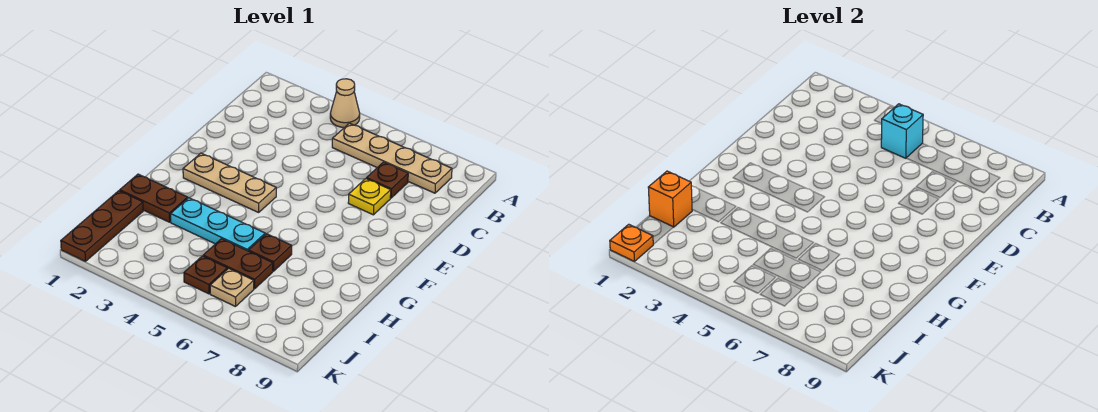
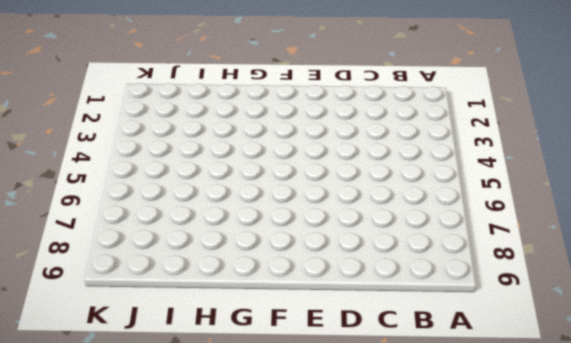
none -> tan cone A4 level 1
none -> tan plate B5:B8 level 1
none -> brown plate C7 level 1

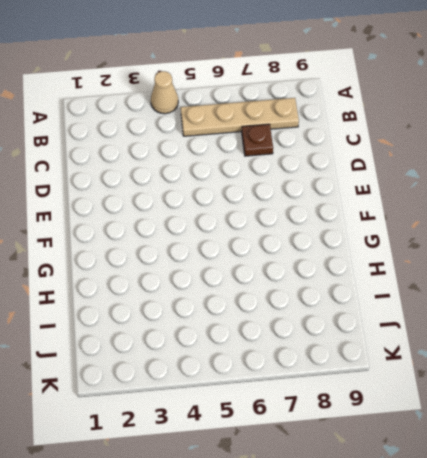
none -> yellow plate D7 level 1
none -> tan plate F2:F4 level 1
none -> brown plate H1:H2 level 1

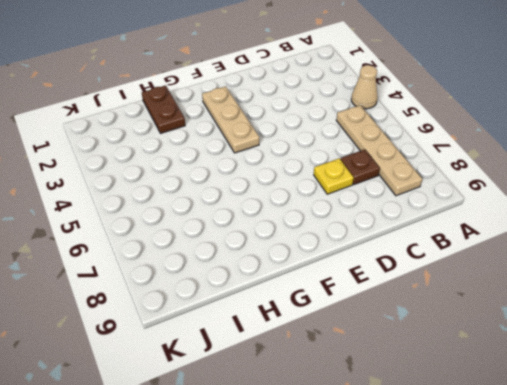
none -> cyan plate H3:H5 level 1
none -> brown plate H6 level 1
none -> brown plate I1:K1 level 1

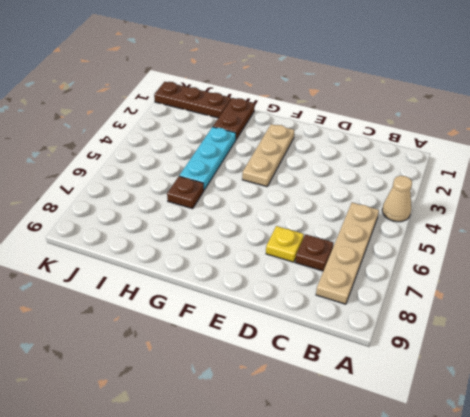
none -> brown plate I5:I6 level 1
none -> brown plate J5 level 1
none -> tan plate J6 level 1

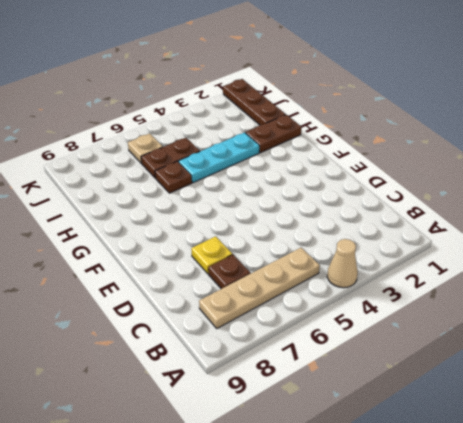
none -> tan plate F2:F4 level 1
none -> brown plate J5 level 1
none -> cyan brick B5 level 2

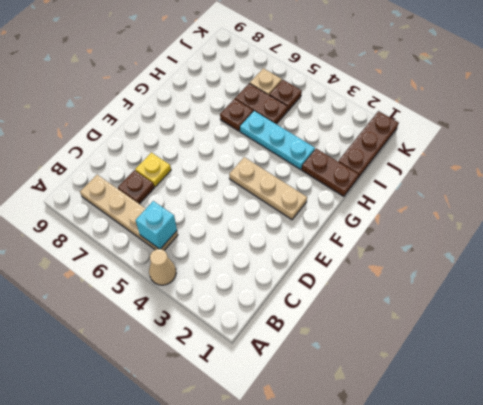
none -> orange brick I1 level 2
none -> orange plate K1 level 2

